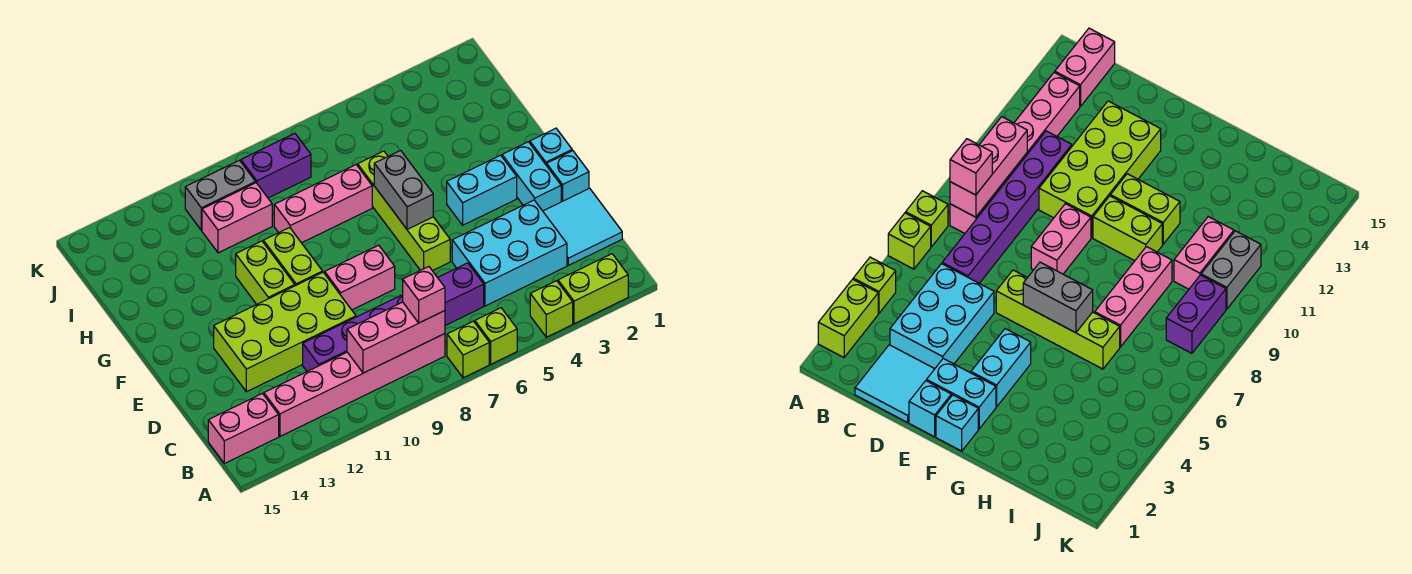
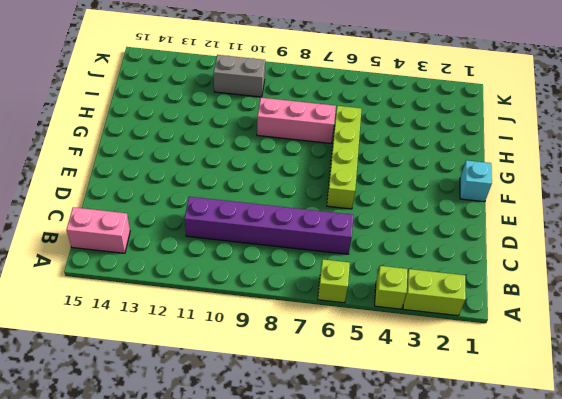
none -> lime brick A7 level 1
none -> pink brick B8:B13 level 1
none -> cyan tile C1:D2 level 1

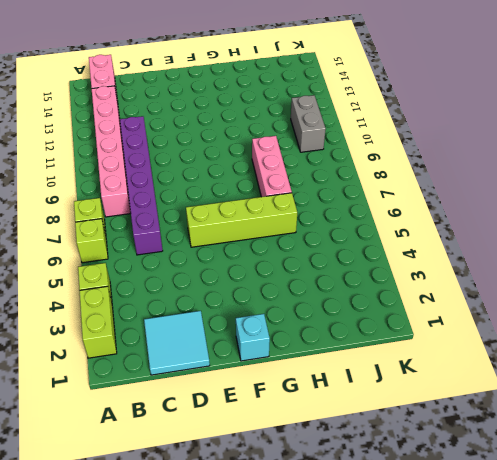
none -> cyan brick C3:D5 level 1
none -> lime brick D10:E13 level 1
none -> cyan brick E1 level 1

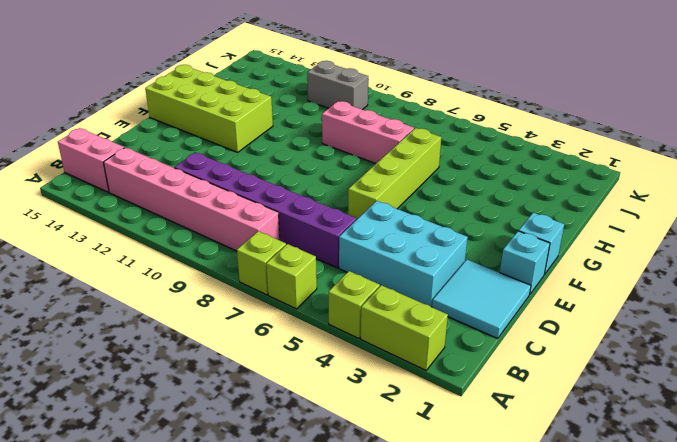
lime brick F12:G15 level 1 -> lime brick D10:E13 level 1
none -> cyan brick E2:F2 level 1
none -> pink brick E8:E9 level 1
none -> cyan brick F3:F4 level 1

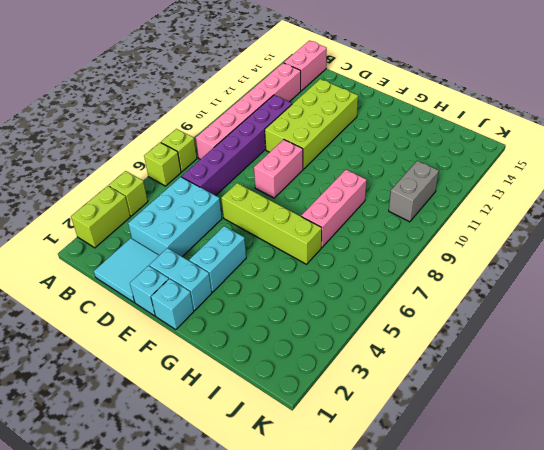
none -> lime brick F10:G10 level 1
none -> lime brick F11:G11 level 1
none -> pink brick I10:I11 level 1

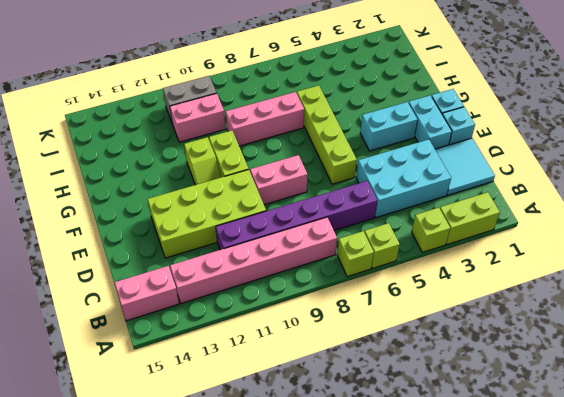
lime slope F11:G11 level 1 top G -> lime brick F11:G11 level 1
none -> purple brick J8:J9 level 1
none -> pink brick B8:B10 level 2
none -> grey brick F6:G6 level 2

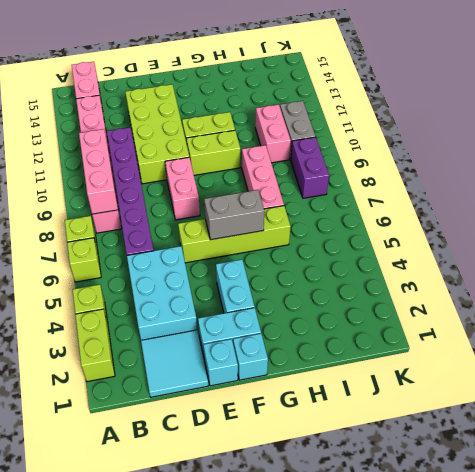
none -> pink brick B8 level 3

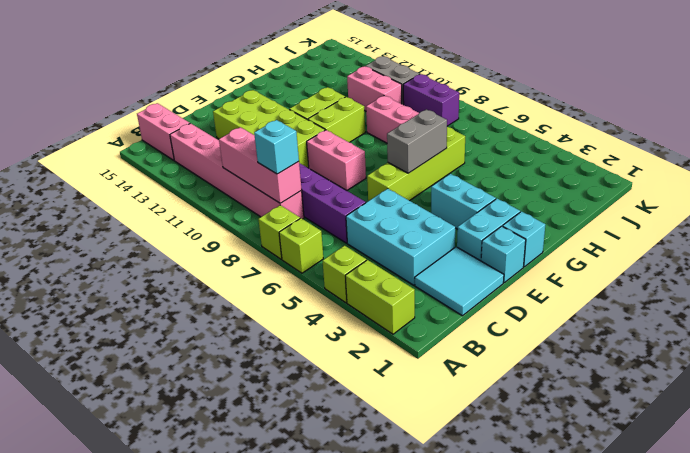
cyan brick B8 level 3 -> pink brick B8 level 3

